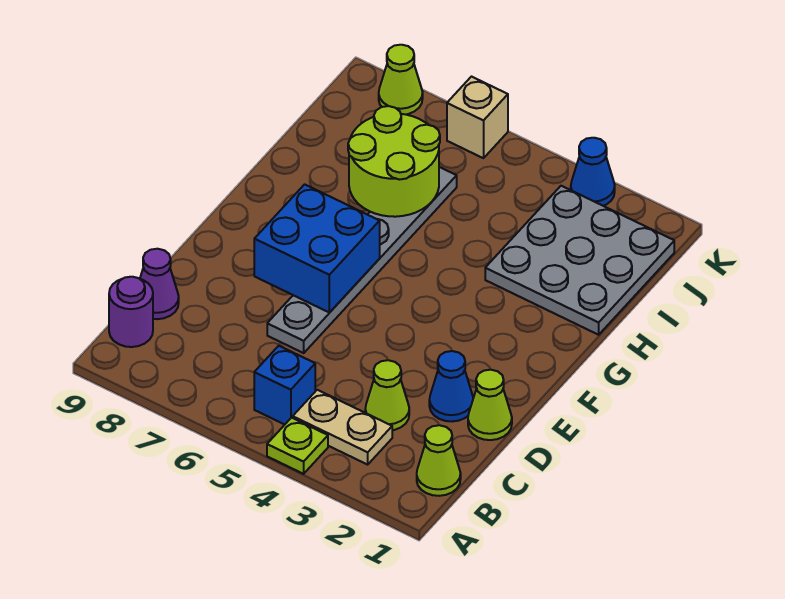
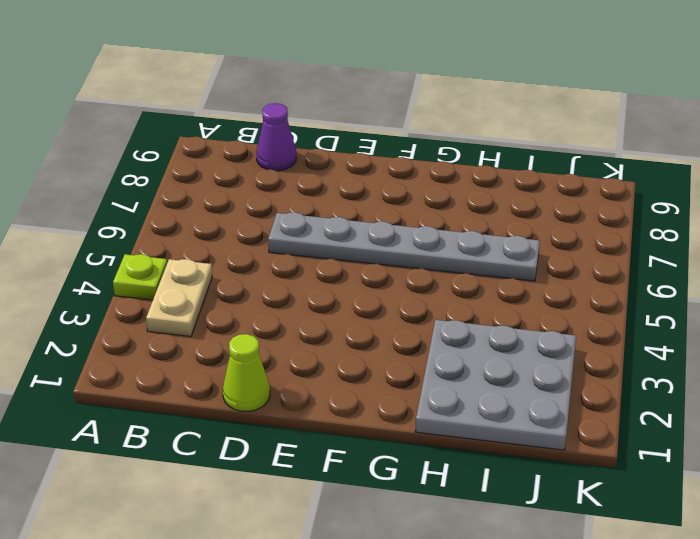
none -> lime cone B1 level 1
none -> blue brick B5 level 1
none -> purple round brick B9 level 1

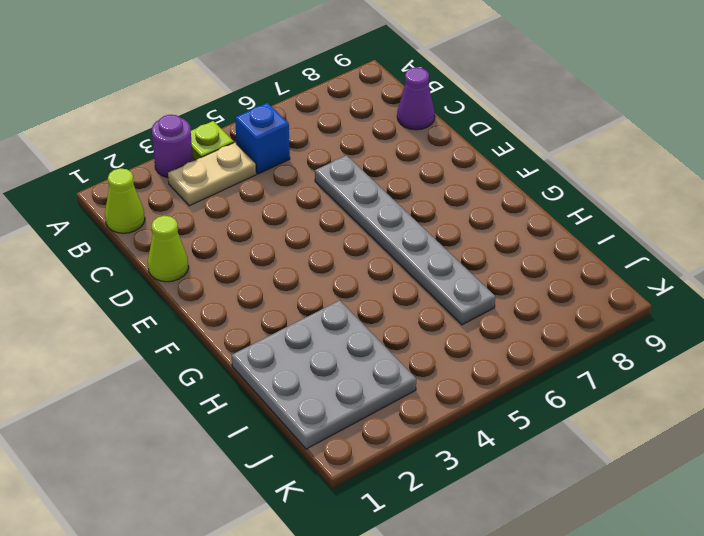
purple round brick A3 level 1 -> purple round brick B9 level 1
none -> lime cone C3 level 1
none -> blue cone D2 level 1
none -> blue cone K3 level 1

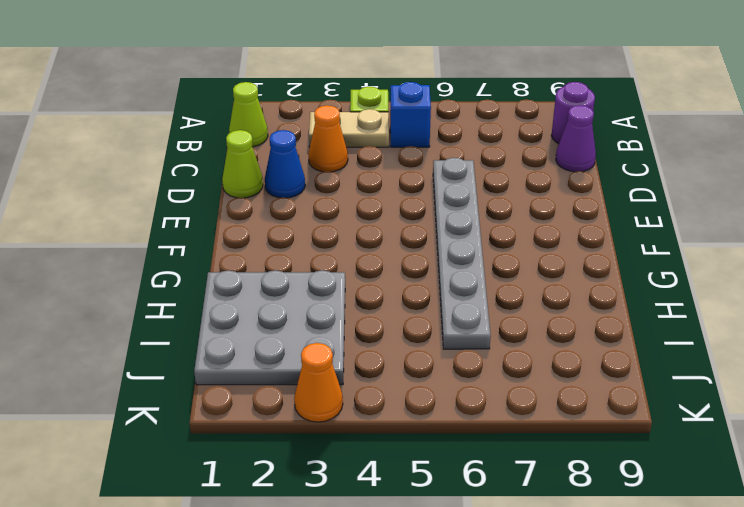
orange cone C3 level 1 -> lime cone C3 level 1
orange cone K3 level 1 -> blue cone K3 level 1
none -> tan brick K6 level 1
none -> lime cone K8 level 1
none -> blue brick E6:F7 level 2

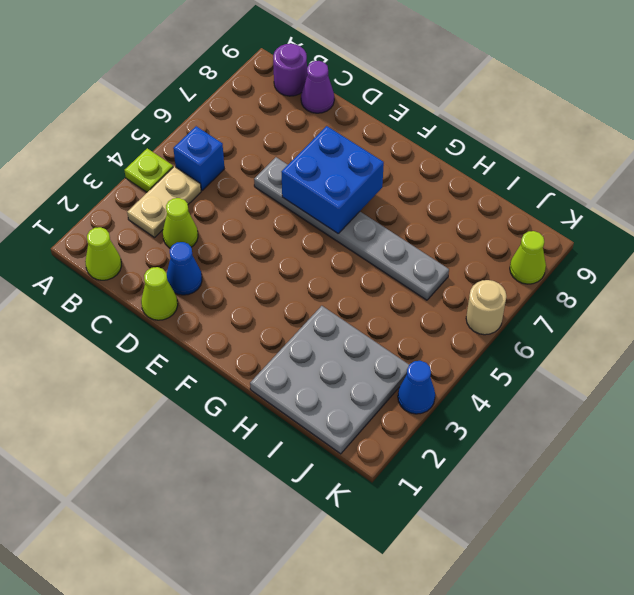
tan round brick K6 level 1 -> tan brick K6 level 1
none -> lime round brick H6:I7 level 2

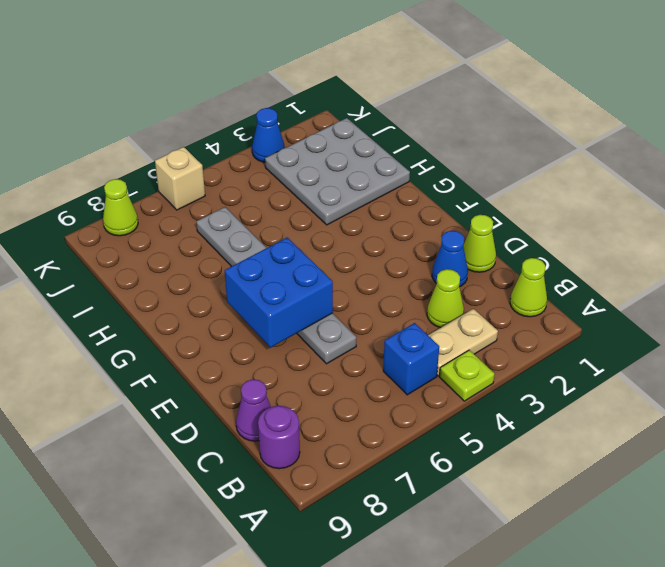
none -> lime round brick H6:I7 level 2

